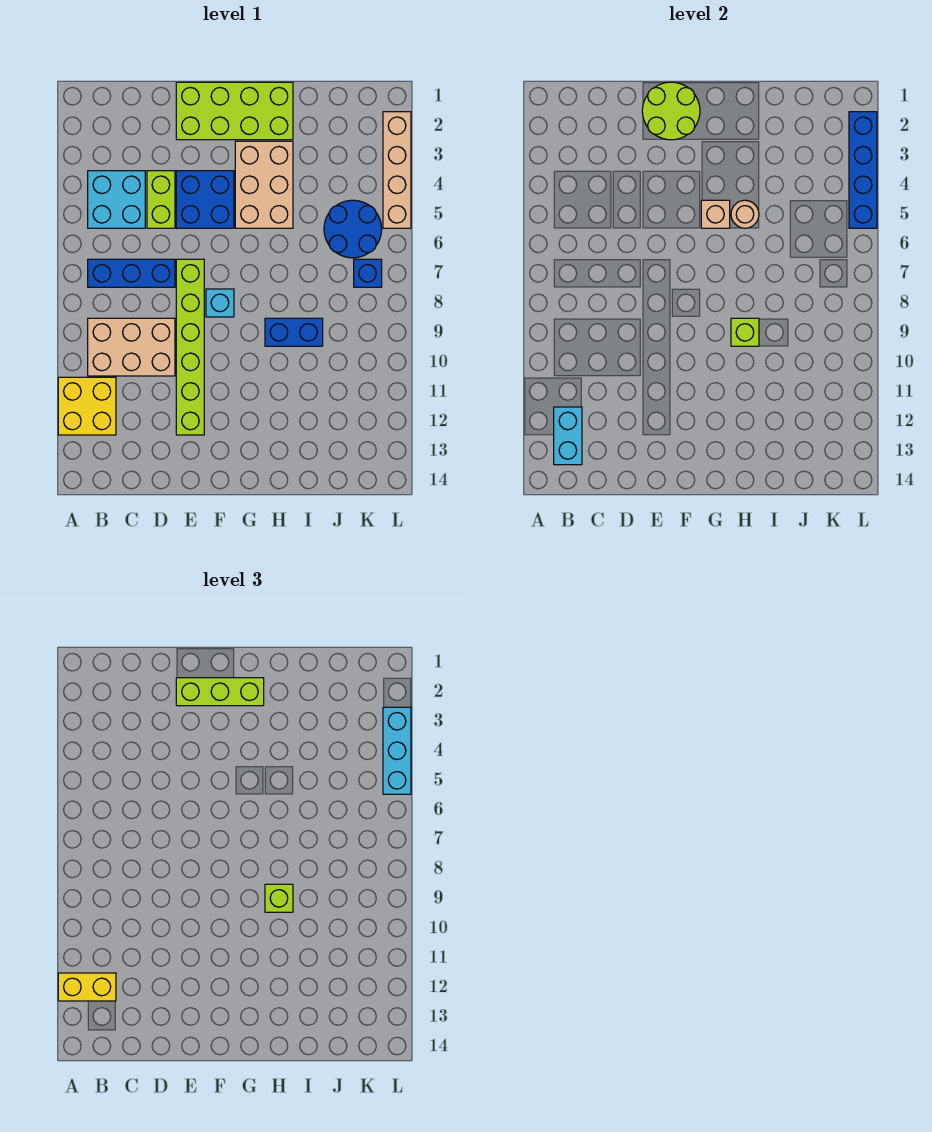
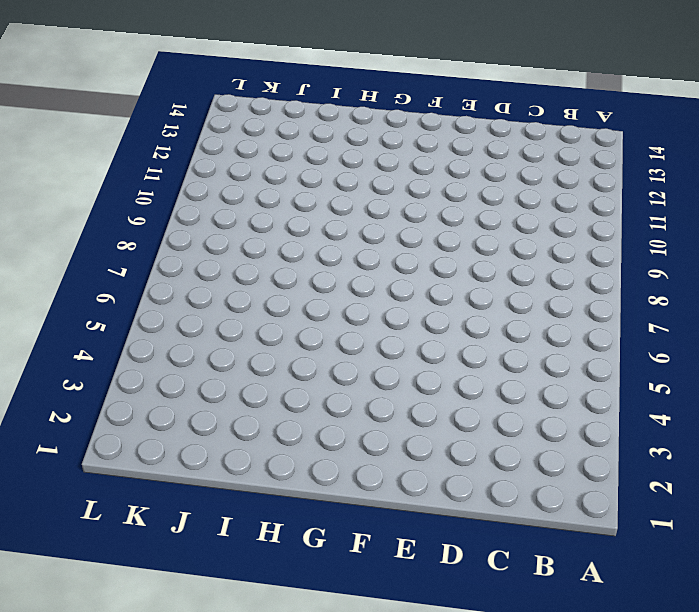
none -> yellow brick A11:B12 level 1
none -> cyan brick B4:C5 level 1
none -> blue brick B7:D7 level 1

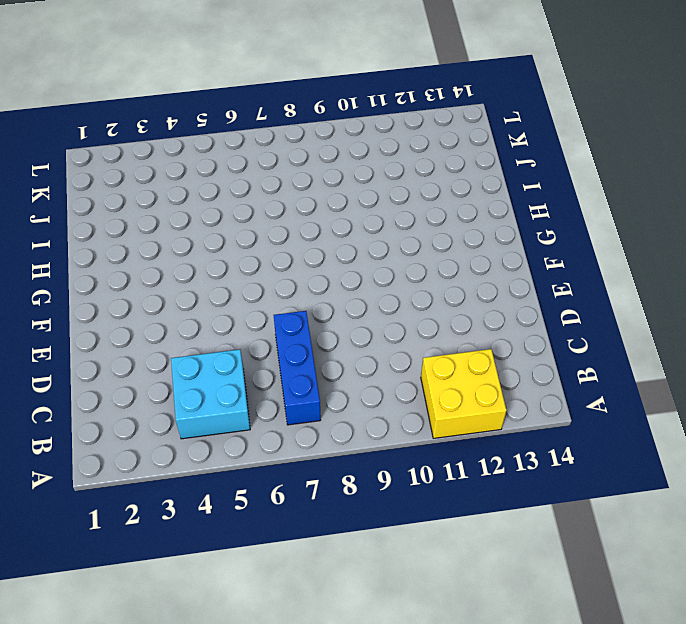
none -> tan brick B9:D10 level 1
none -> lime brick D4:D5 level 1
none -> lime brick E1:H2 level 1

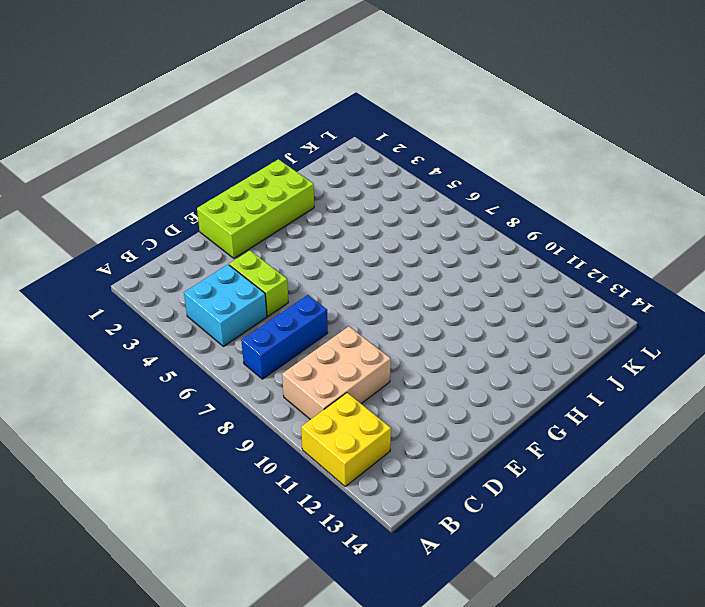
none -> blue brick E4:F5 level 1
none -> lime brick E7:E12 level 1
none -> cyan brick F8 level 1

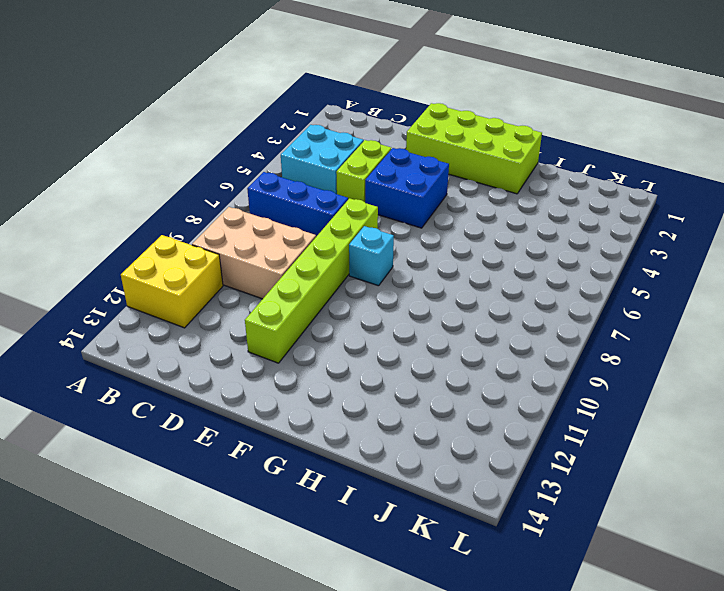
none -> tan brick G3:H5 level 1
none -> blue brick H9:I9 level 1
none -> blue round brick J5:K6 level 1

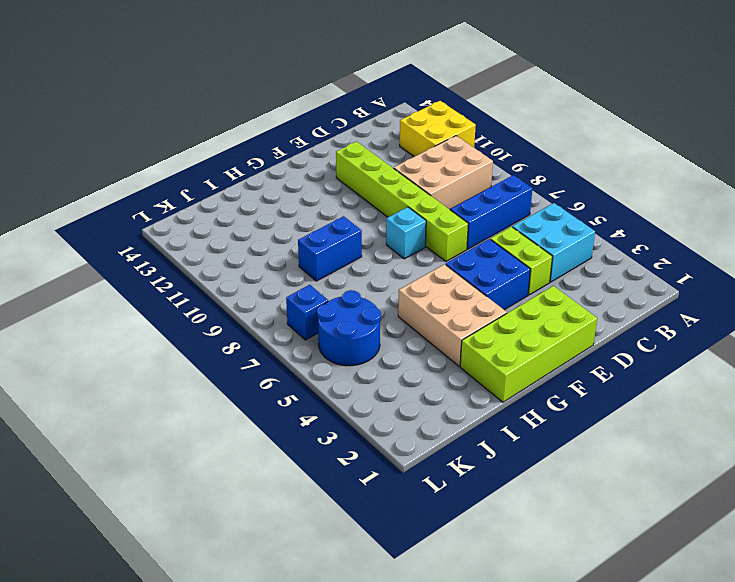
none -> tan brick L2:L5 level 1
none -> cyan brick B12:B13 level 2
none -> lime round brick E1:F2 level 2

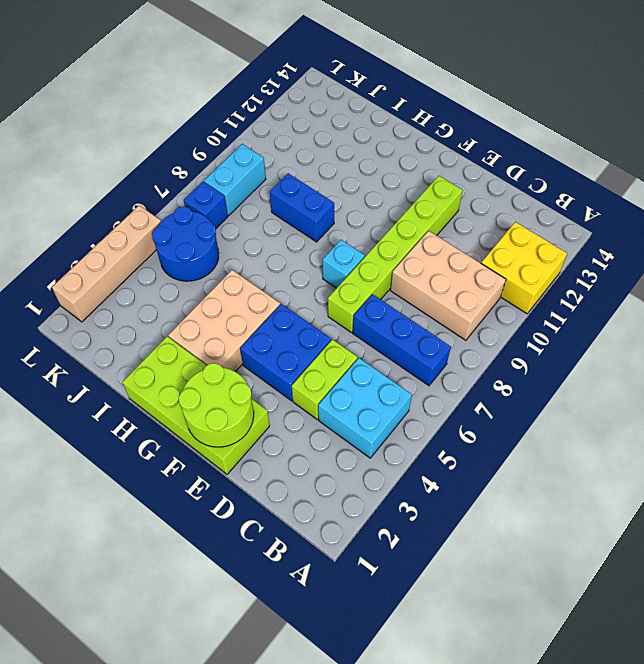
cyan brick K8:K9 level 1 -> cyan brick B12:B13 level 2
none -> tan brick G5 level 2
none -> tan round brick H5 level 2
none -> lime brick H9 level 2

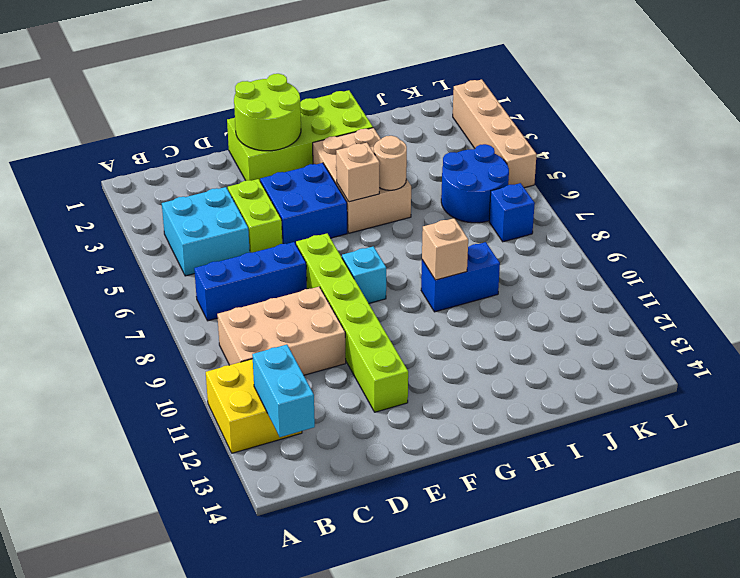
tan brick H9 level 2 -> lime brick H9 level 2
none -> blue brick L2:L5 level 2
none -> yellow brick A12:B12 level 3
none -> lime brick E2:G2 level 3

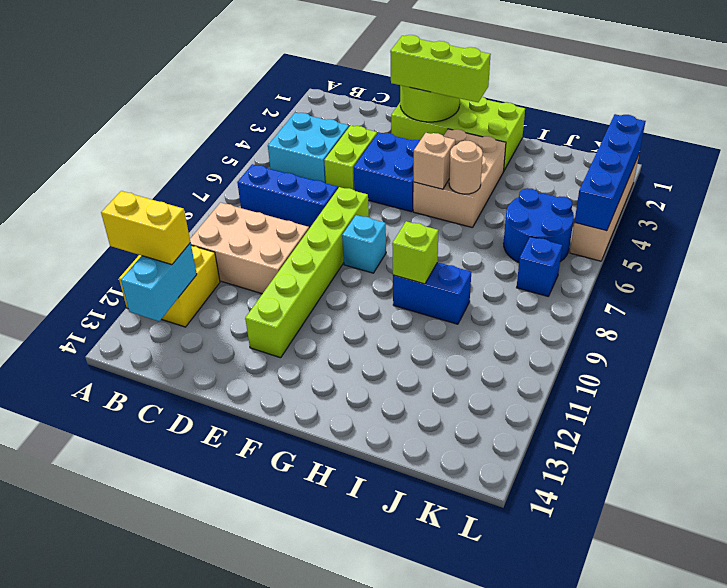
none -> lime brick H9 level 3
none -> cyan brick L3:L5 level 3

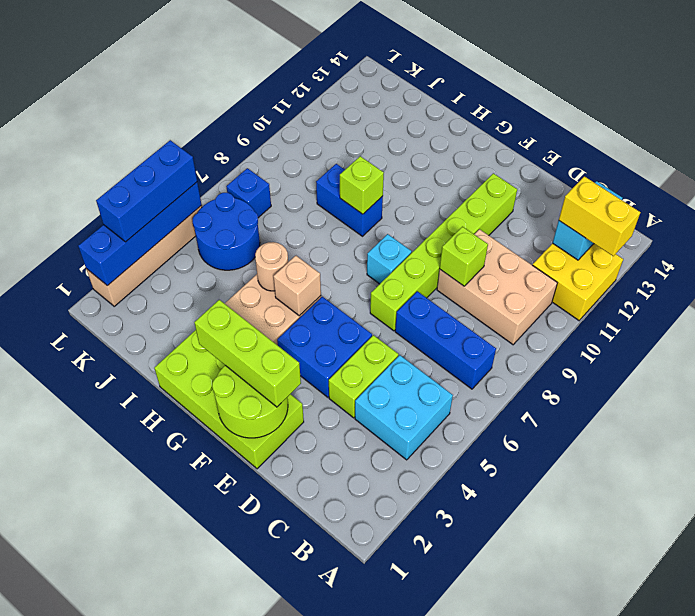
lime brick D9 level 2 -> lime brick H9 level 3
blue brick L3:L5 level 3 -> cyan brick L3:L5 level 3

